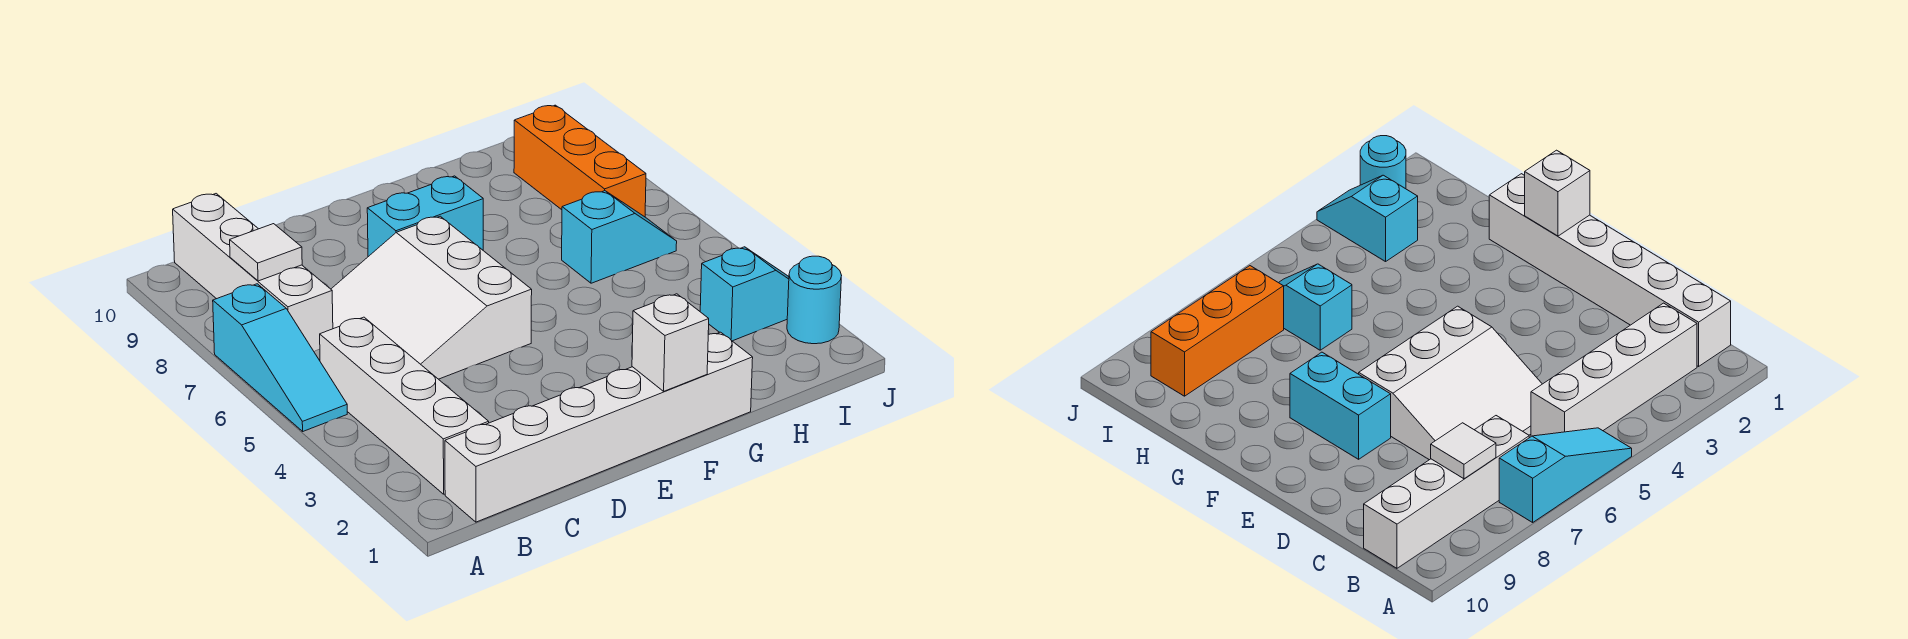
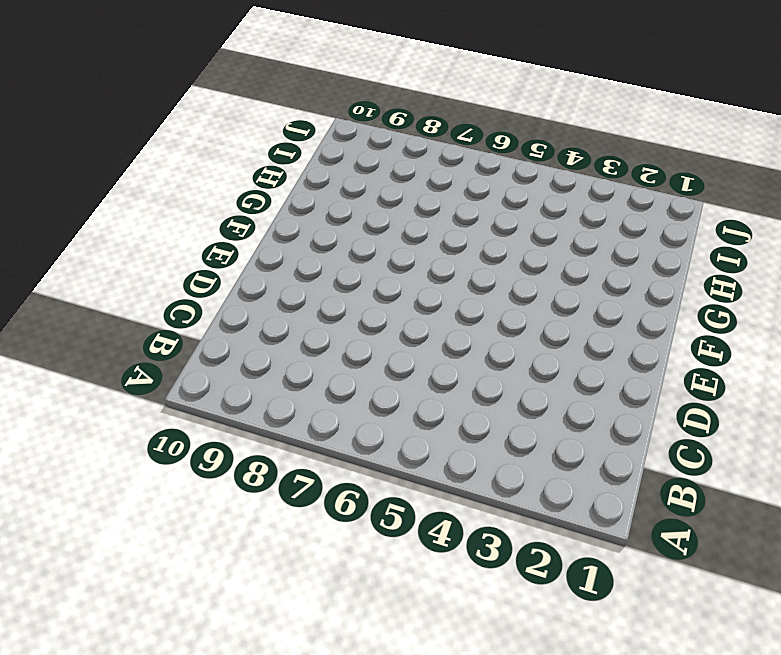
none -> cyan slope A5:A7 level 1 top 7
none -> white brick B1:G1 level 1
none -> white brick B2:B5 level 1

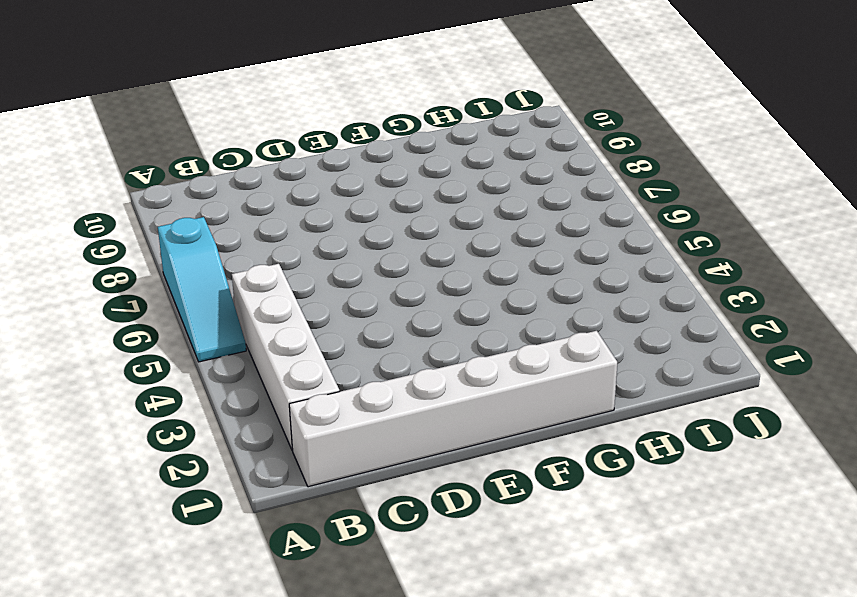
none -> white brick B7:B10 level 1
none -> white slope C5:E7 level 1 top E
none -> cyan brick E8:F8 level 1

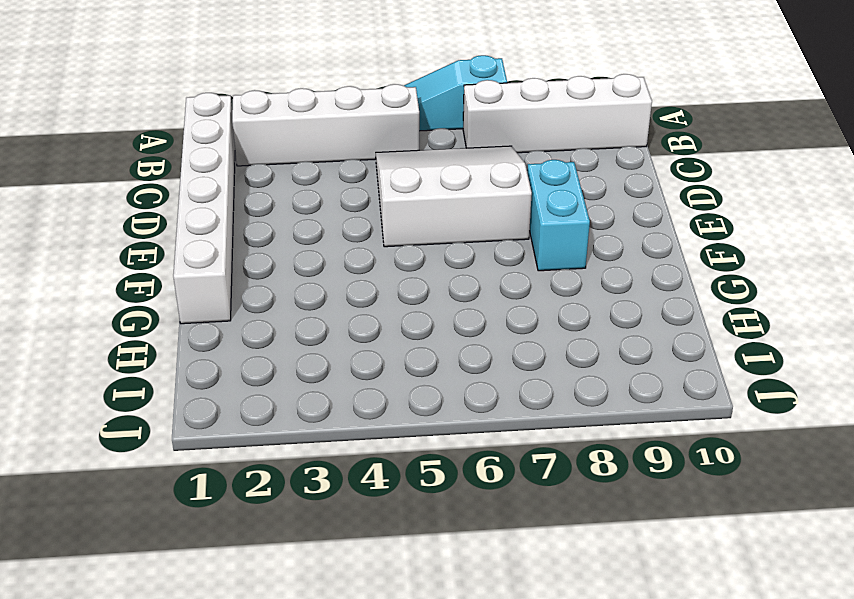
none -> cyan slope H6:I6 level 1 top H
none -> cyan slope I3:J3 level 1 top I
none -> orange brick I7:I9 level 1

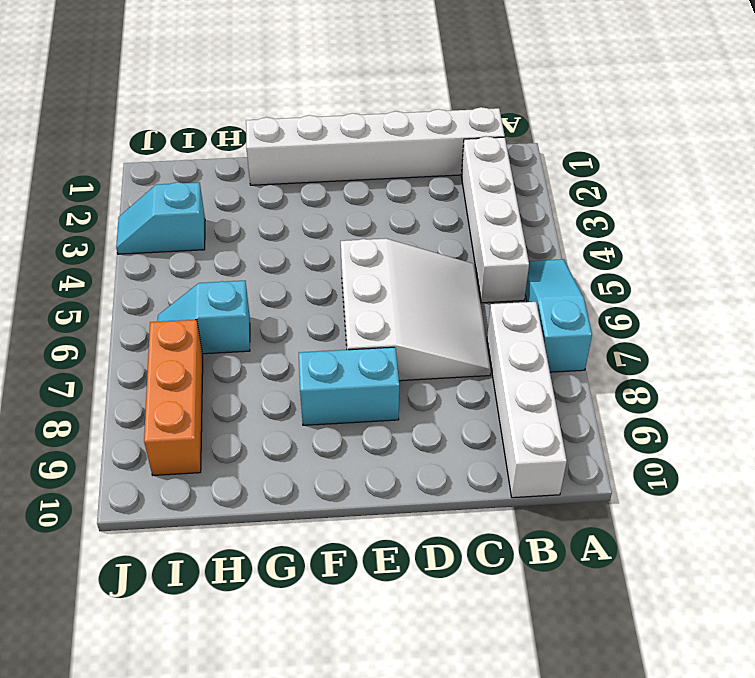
none -> cyan round brick J2 level 1
none -> white tile B8 level 2
none -> white brick F1 level 2

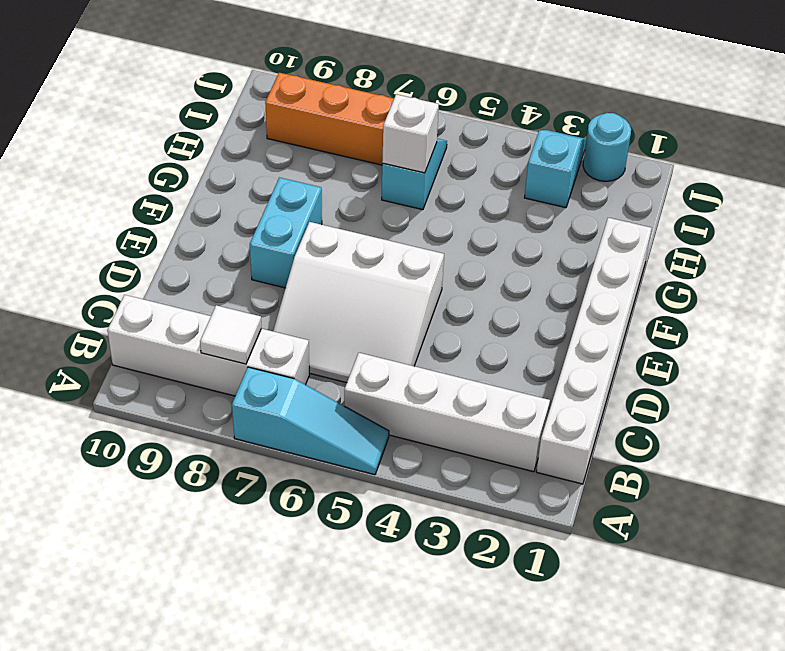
white brick H6 level 2 -> white brick F1 level 2

